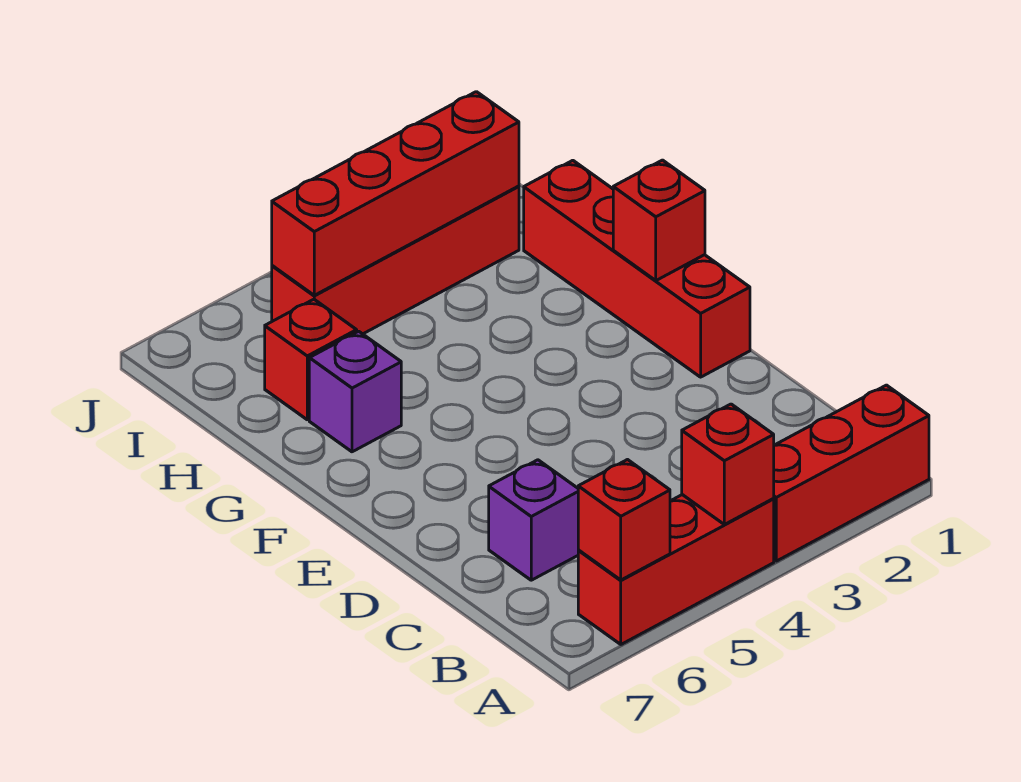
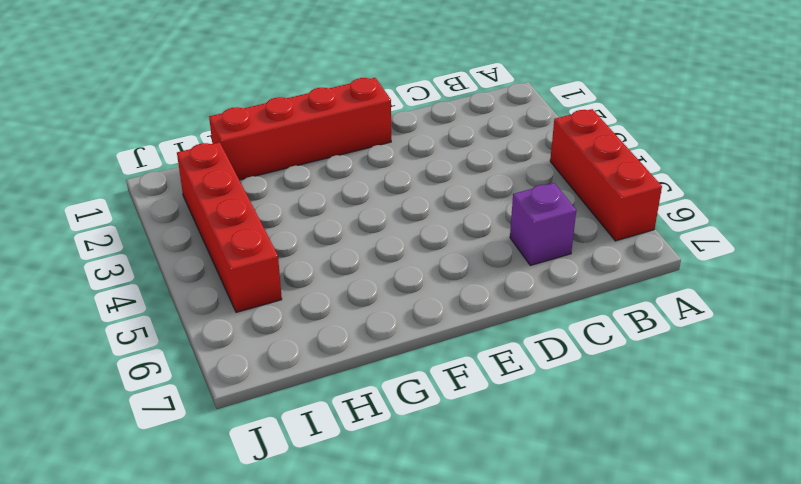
none -> red brick A1:A3 level 1
none -> purple brick G6 level 1

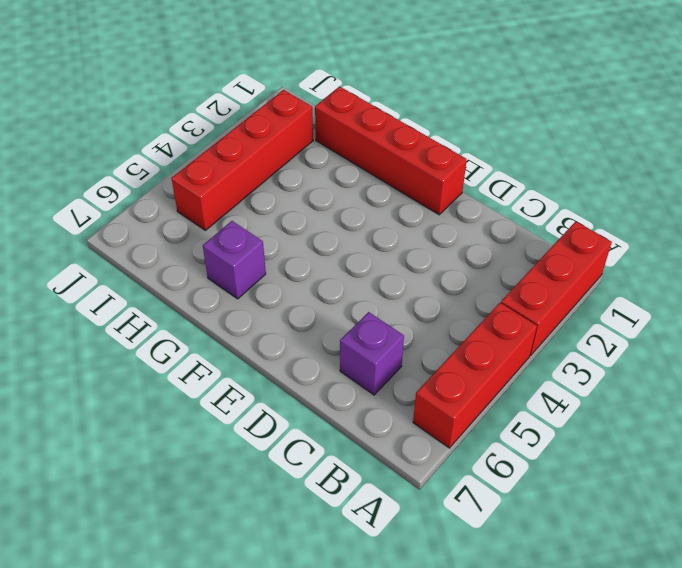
none -> red brick H6 level 1
none -> red brick A4 level 2

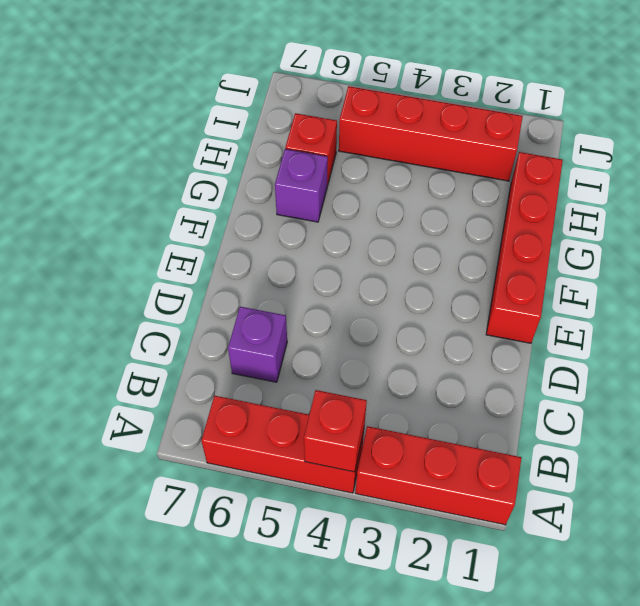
none -> red brick A6 level 2
none -> red brick F1 level 2

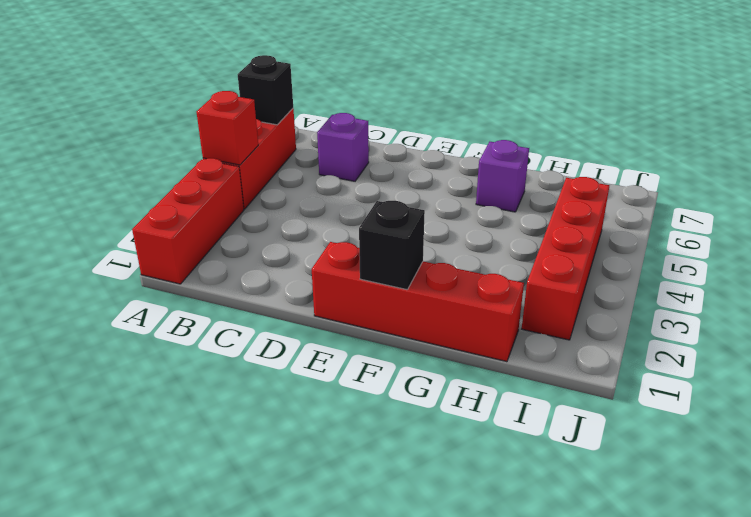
black brick A6 level 2 -> red brick A6 level 2
black brick F1 level 2 -> red brick F1 level 2
none -> red brick H6 level 1
none -> red brick I2:I5 level 2

